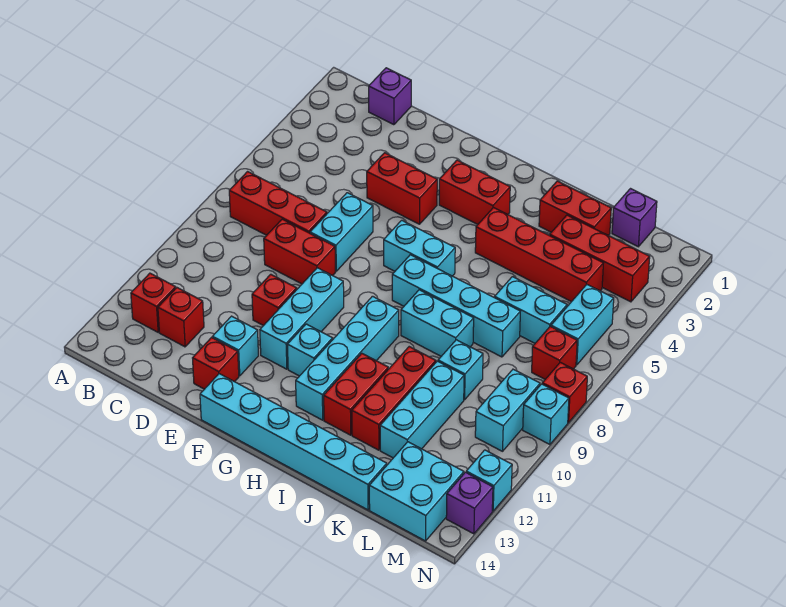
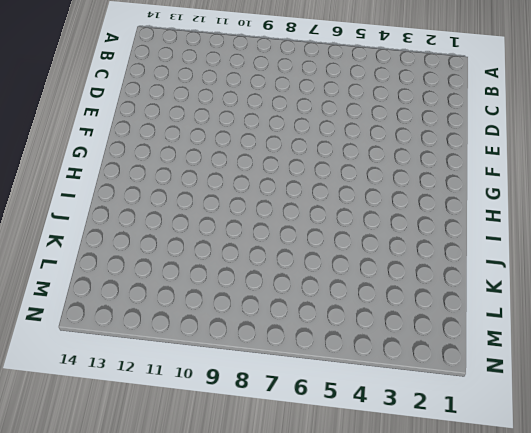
none -> red brick B7:D7 level 1
none -> red brick B12 level 1
none -> purple brick C1 level 1
none -> red brick C12 level 1

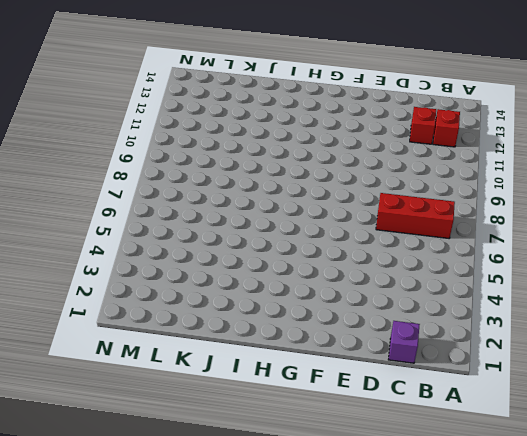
none -> red brick D8:E8 level 1
none -> red brick E4:F4 level 1
none -> cyan brick E6:E7 level 1
none -> red brick E10 level 1

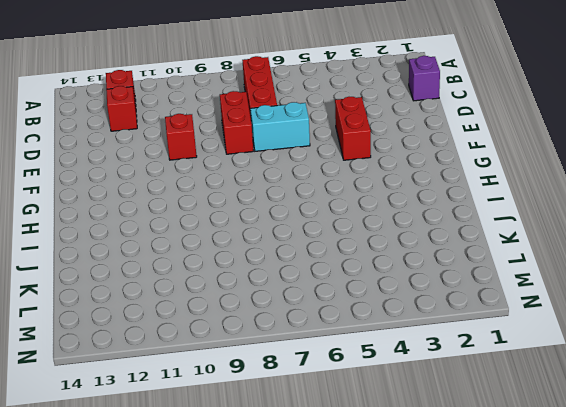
none -> cyan brick E12 level 1
none -> red brick E13 level 1
none -> cyan brick F9:F11 level 1
none -> cyan brick F14:K14 level 1

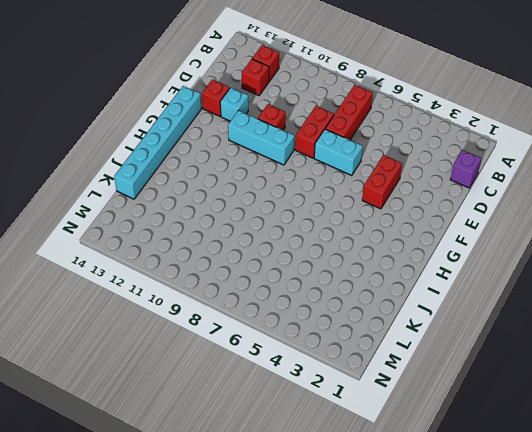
none -> red brick G3:H3 level 1
none -> cyan brick G6:H6 level 1
none -> cyan brick G11 level 1
none -> cyan brick H7:K7 level 1

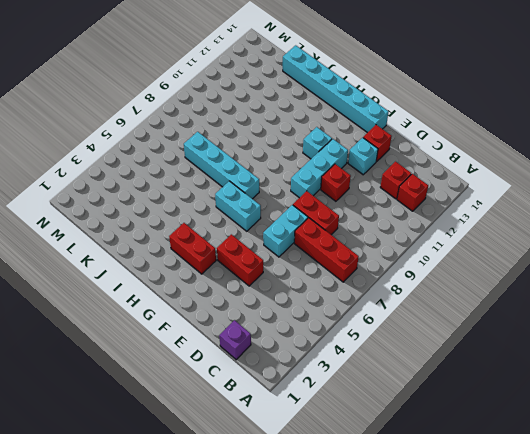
none -> cyan brick H9:H12 level 1
none -> red brick I4:L4 level 1
none -> cyan brick I8:J8 level 1
none -> red brick I11:I12 level 1

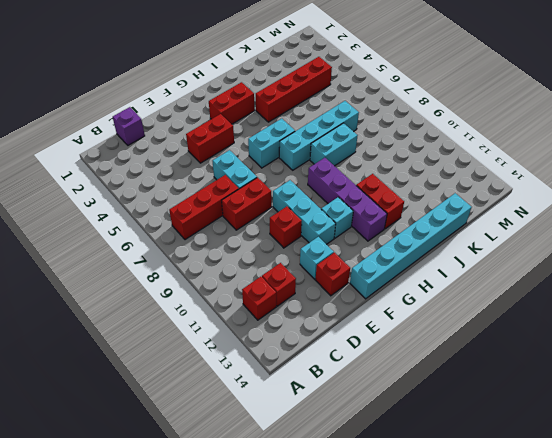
purple brick H9:H12 level 1 -> cyan brick H9:H12 level 1
none -> red brick J2:K2 level 1
none -> red brick J10:J12 level 1
none -> red brick K3:M3 level 1
none -> cyan brick K6:L6 level 1

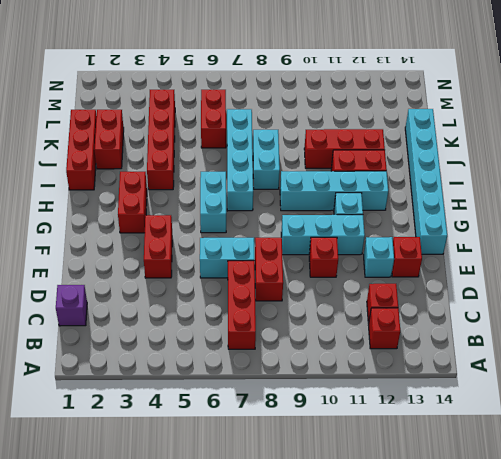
red brick I1:K1 level 1 -> red brick K3:M3 level 1
red brick K6:L6 level 1 -> cyan brick K6:L6 level 1
none -> cyan brick K9 level 1
none -> cyan brick K10:K12 level 1
none -> purple brick L1 level 1
none -> cyan brick L13:M14 level 1

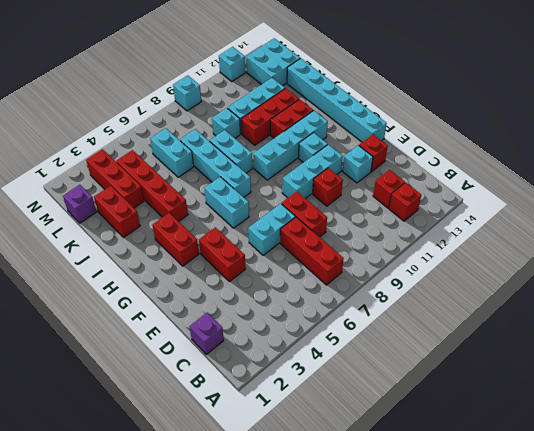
none -> cyan brick M5:M6 level 1
none -> red brick M7 level 1
none -> cyan brick M9:M10 level 1
none -> red brick N8 level 1

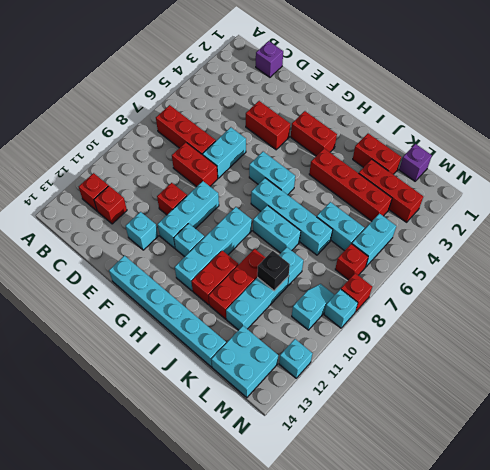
black brick K10 level 2 -> none
cyan slope M9:M10 level 1 top 10 -> cyan brick M9:M10 level 1
none -> red brick E13 level 1
none -> purple brick N13 level 1

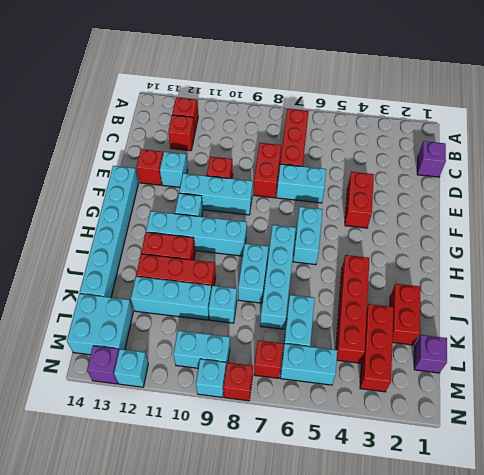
none -> red brick G3:H3 level 1

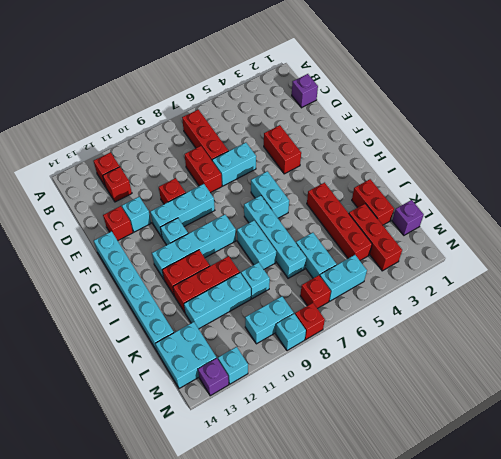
none -> red brick G3:H3 level 1

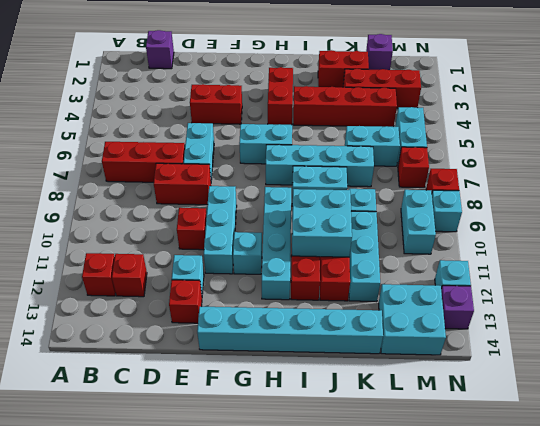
red brick H3:H4 level 1 -> red brick G3:H3 level 1
cyan brick I10:J11 level 2 -> none

